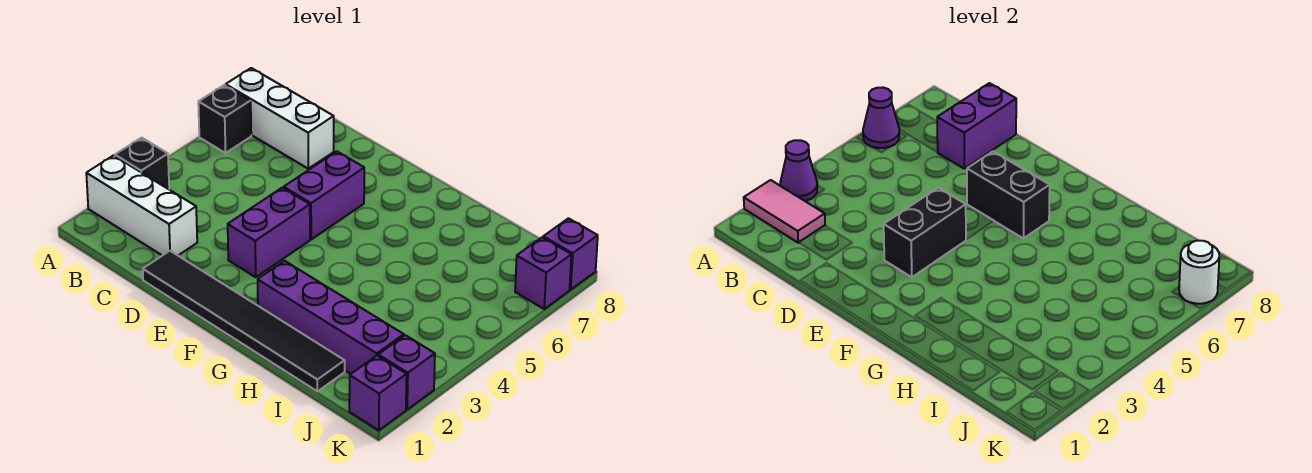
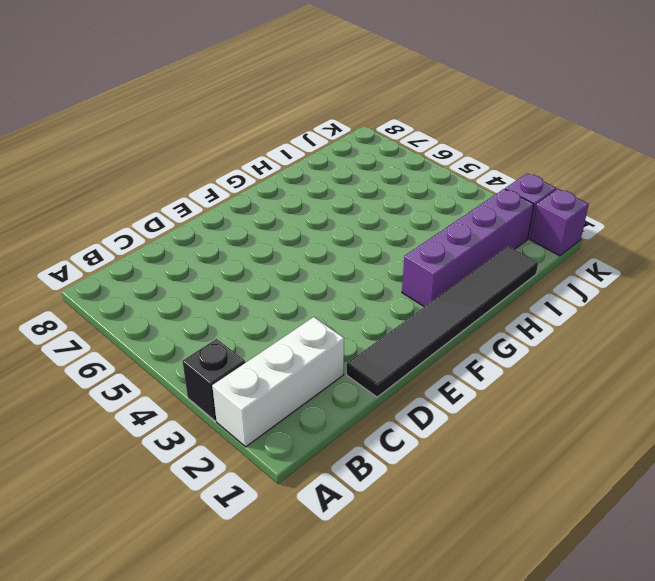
none -> black brick A6 level 1
none -> white brick A7:C7 level 1
none -> purple brick E3:E4 level 1

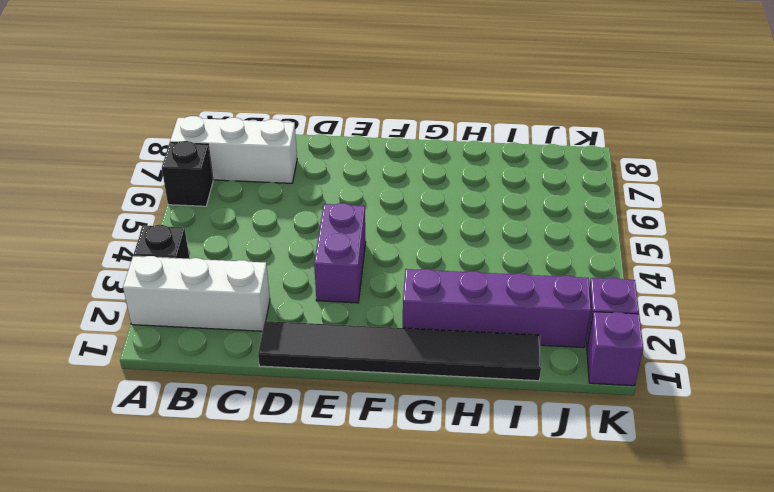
none -> purple brick E5:E6 level 1
none -> purple brick K7 level 1
none -> purple brick K8 level 1

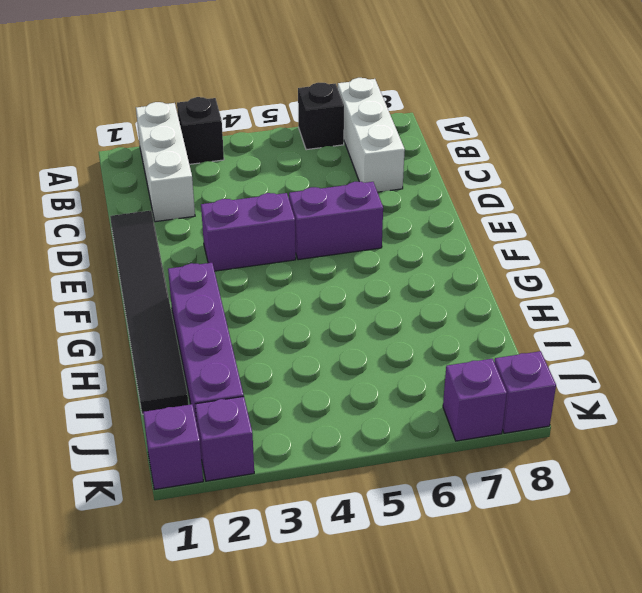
none -> pink tile A2:B2 level 2
none -> purple cone A3 level 2
none -> purple cone A6 level 2

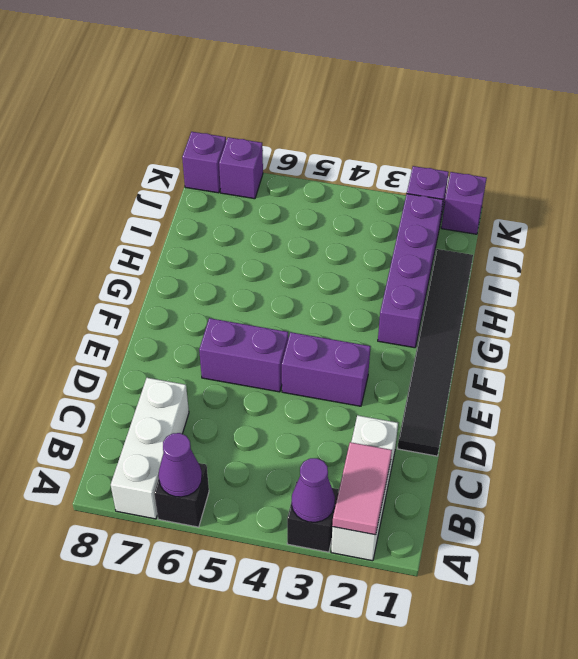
none -> purple brick C7:C8 level 2
none -> black brick E3:E4 level 2
none -> black brick E6:F6 level 2

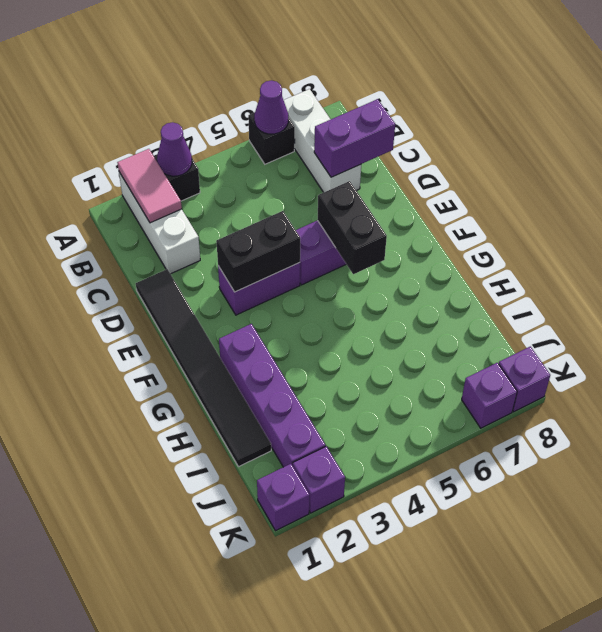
none -> white round brick K7 level 2

